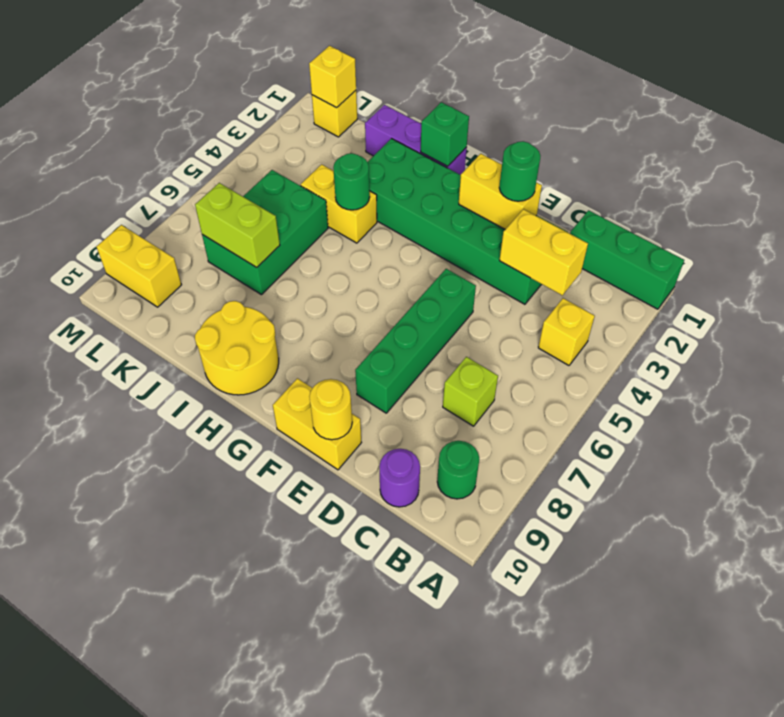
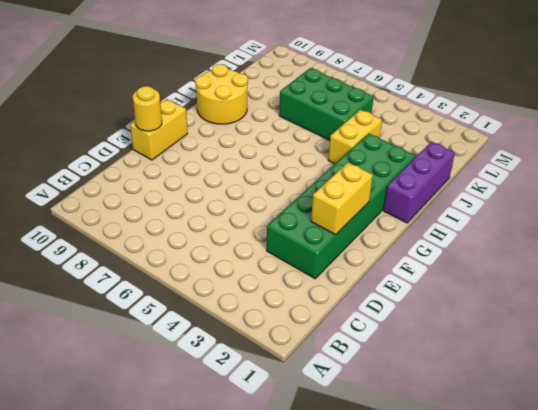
none -> green brick A1:C1 level 1
none -> yellow brick B4 level 1
none -> green round brick B9 level 1

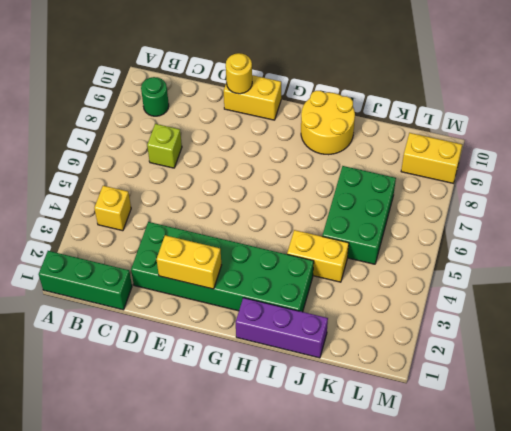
none -> purple round brick C10 level 1
none -> green brick E5:E8 level 1
none -> yellow brick L1 level 1

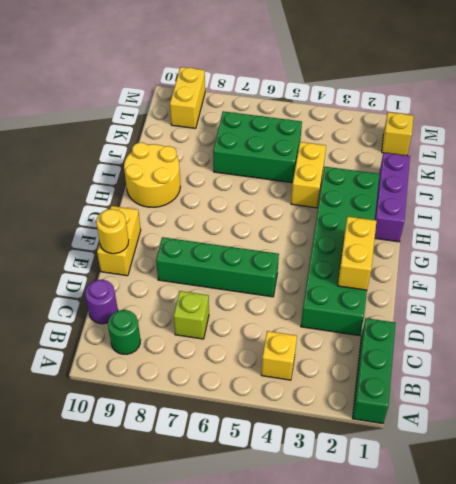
none -> yellow brick C3:D3 level 2
none -> green brick H1 level 2
none -> green round brick I4 level 2

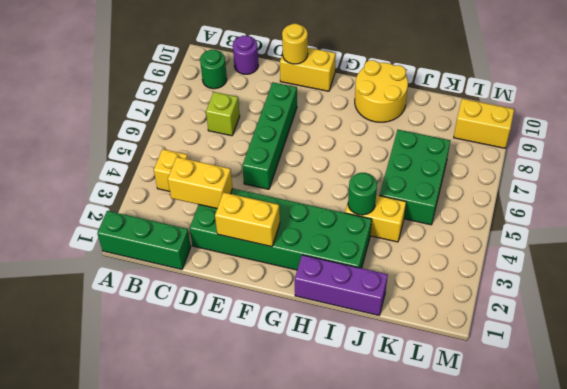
none -> yellow brick L1 level 1
none -> green brick H1 level 2
none -> lime brick J7:K7 level 2

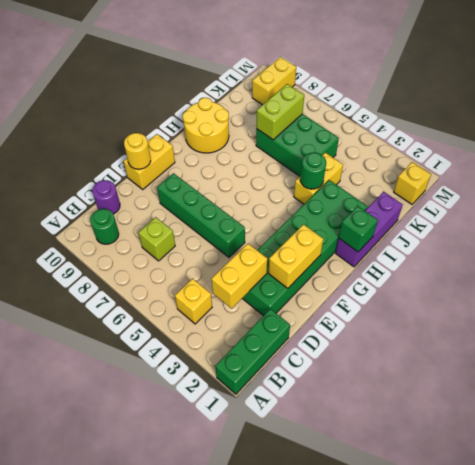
none -> yellow brick L1 level 2
none -> green round brick E2 level 3

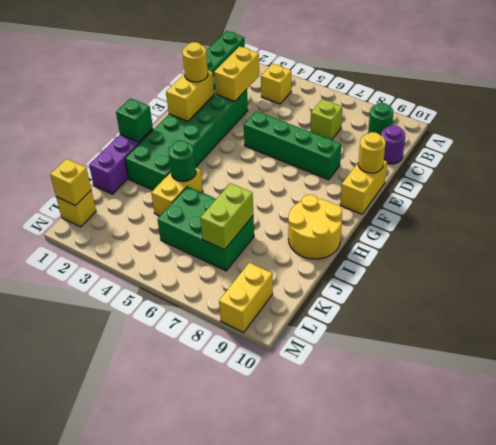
yellow round brick E2 level 3 -> green round brick E2 level 3

